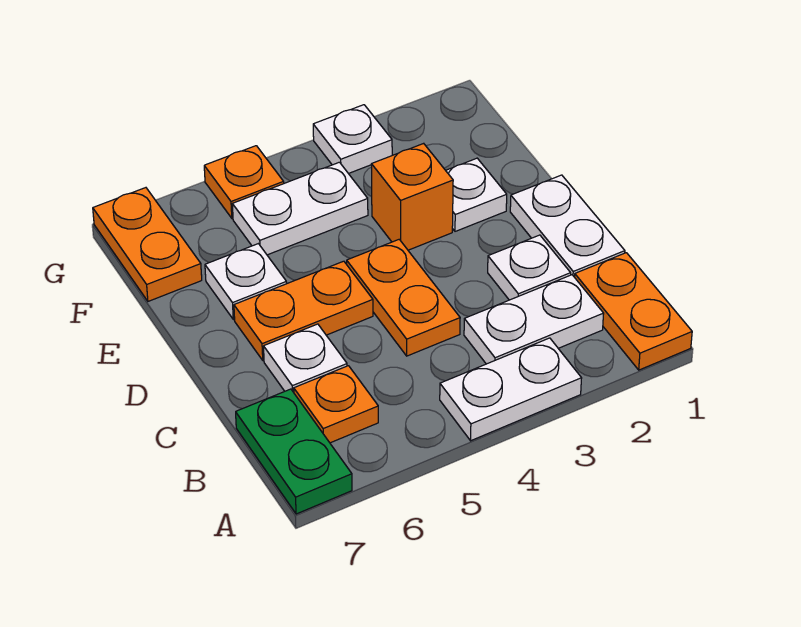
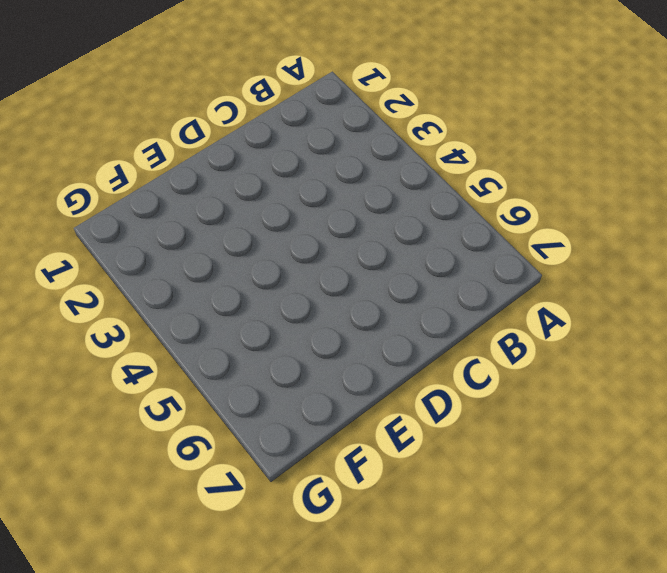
none -> orange plate A1:B1 level 1
none -> white plate A3:A4 level 1
none -> green plate A7:B7 level 1

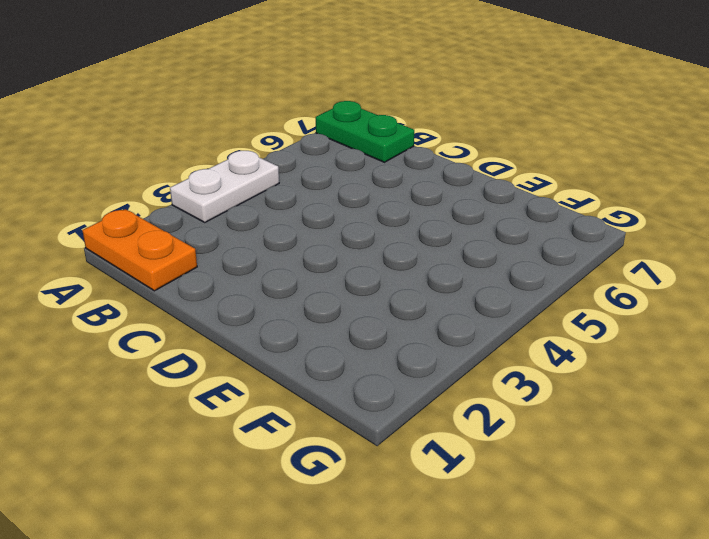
none -> white plate B2:B3 level 1
none -> orange plate B6 level 1
none -> white plate C1:D1 level 1

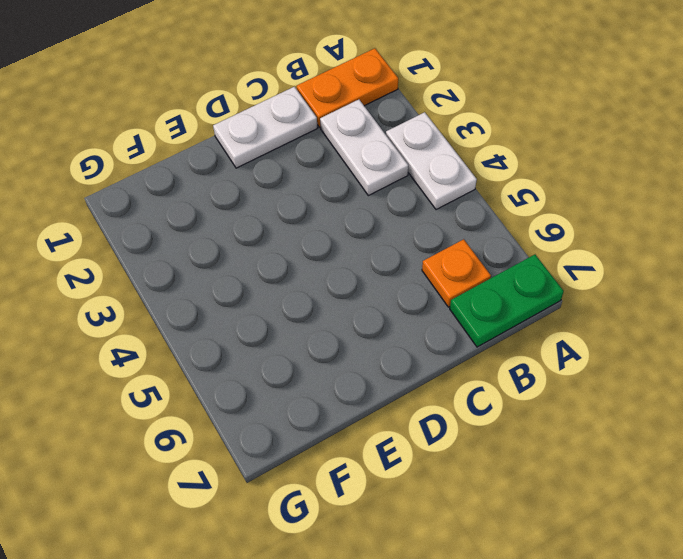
none -> white plate C2 level 1
none -> orange plate C4:D4 level 1
none -> white plate C6 level 1

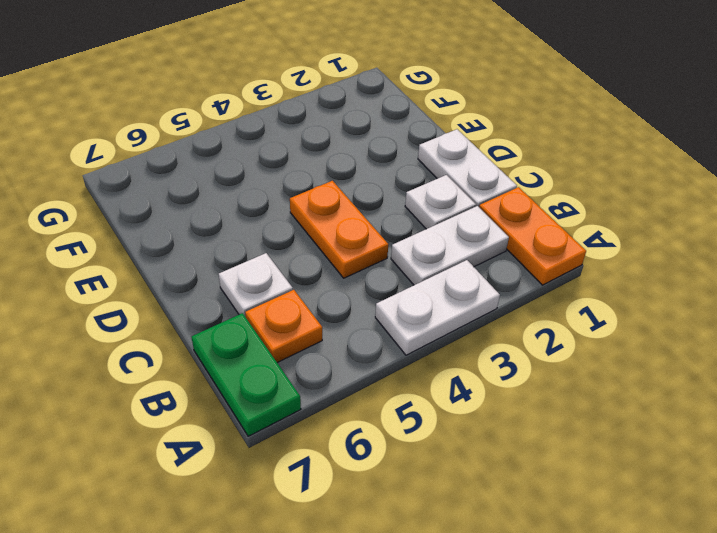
none -> orange plate D5:D6 level 1
none -> white plate E2 level 1
none -> orange brick E3 level 1

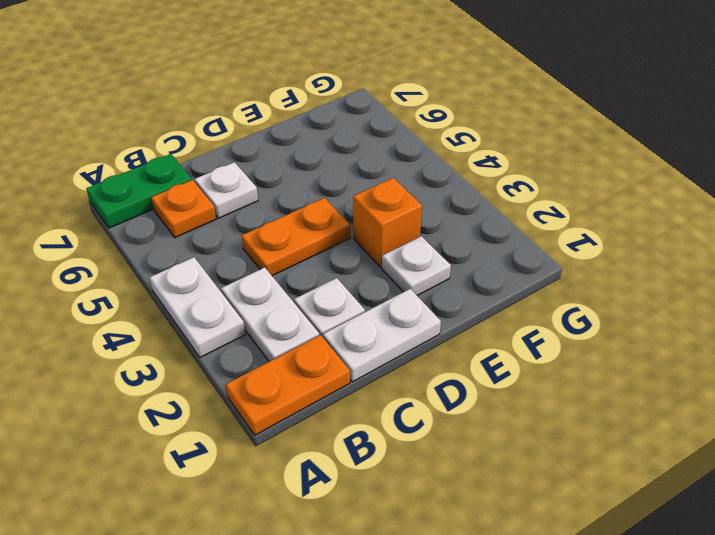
none -> orange plate D5:D6 level 1
none -> white plate E6 level 1
none -> white plate F4:F5 level 1

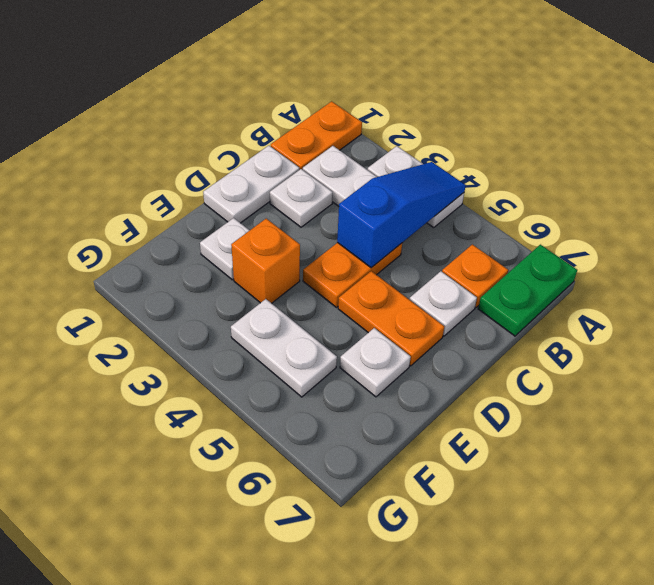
blue slope A4:C4 level 2 top C -> none
none -> orange plate F7:G7 level 1
none -> white plate G3 level 1
none -> orange plate G5 level 1

